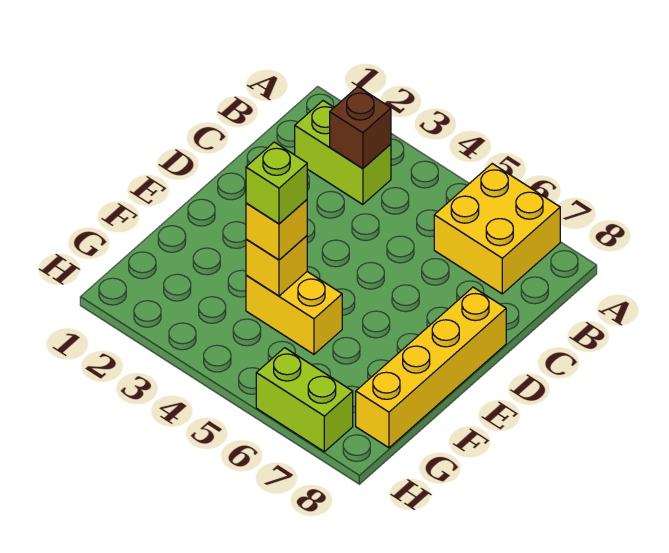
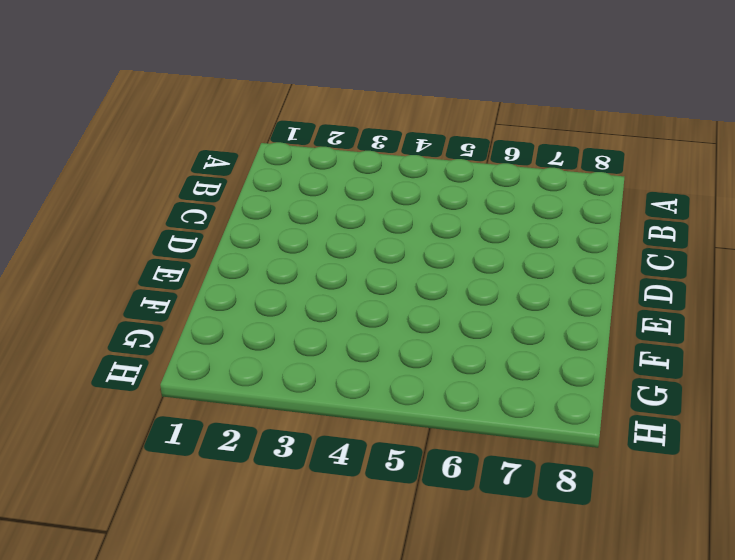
none -> yellow brick A6:B7 level 1
none -> lime brick B2:B3 level 1

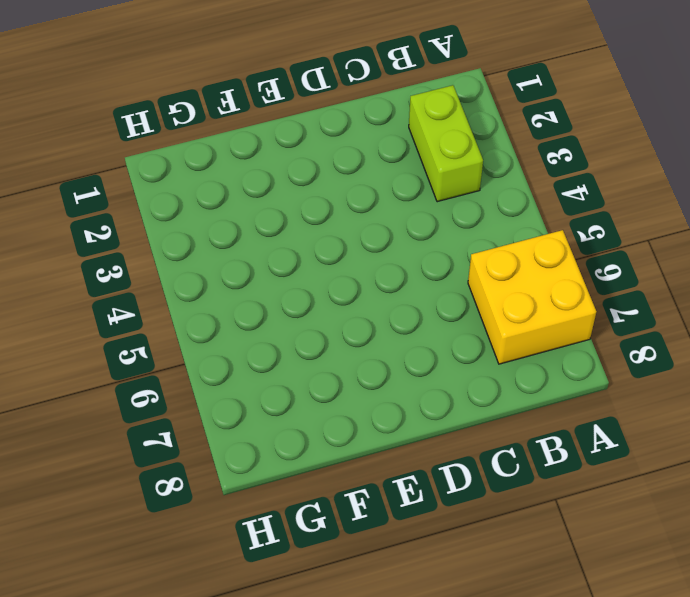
none -> yellow brick D8:G8 level 1
none -> yellow brick F4:F5 level 1

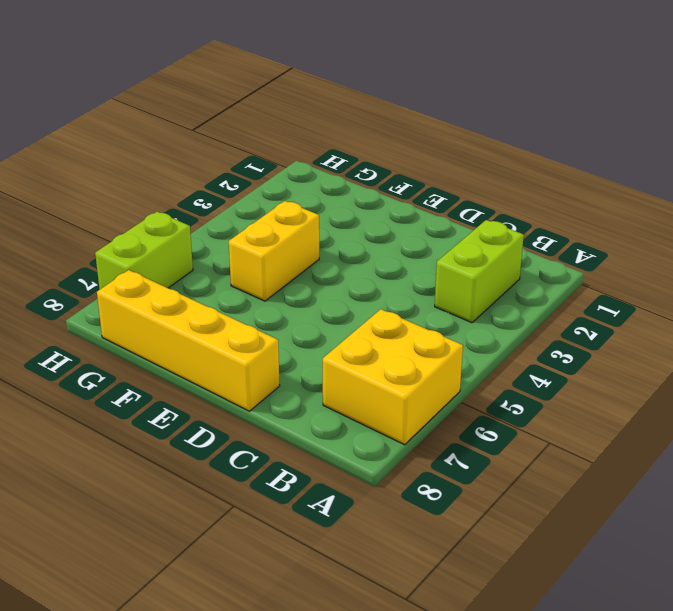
none -> brown brick B3 level 2
none -> yellow brick F4 level 2

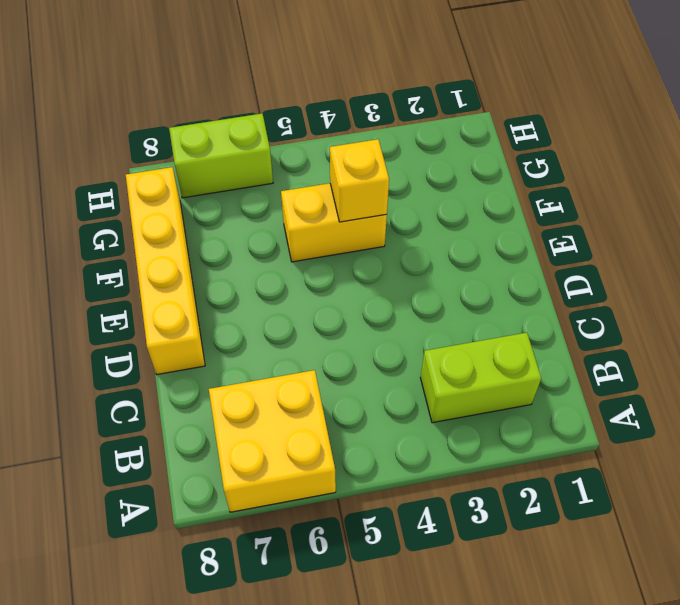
none -> brown brick B3 level 2
none -> yellow brick F4 level 3

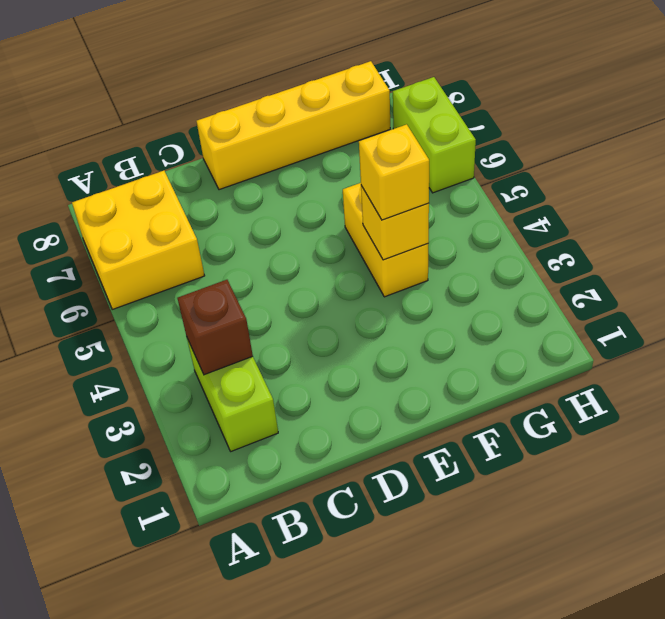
none -> lime brick F4 level 4

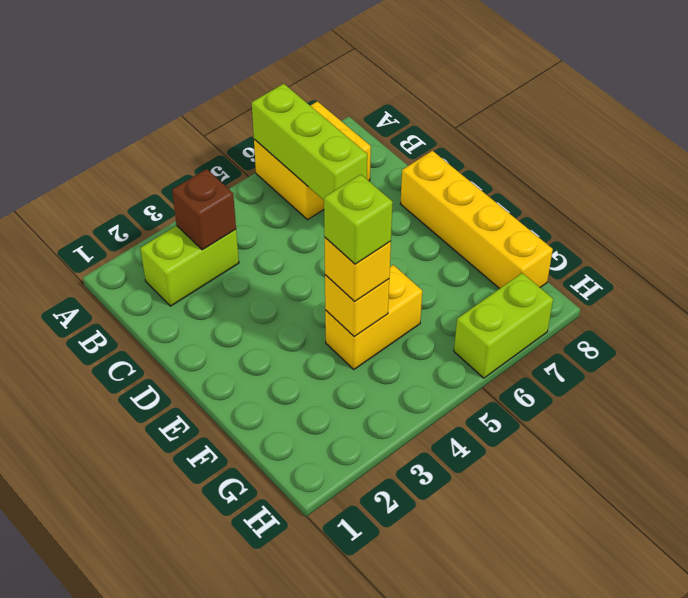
lime brick A6:C6 level 2 -> none

